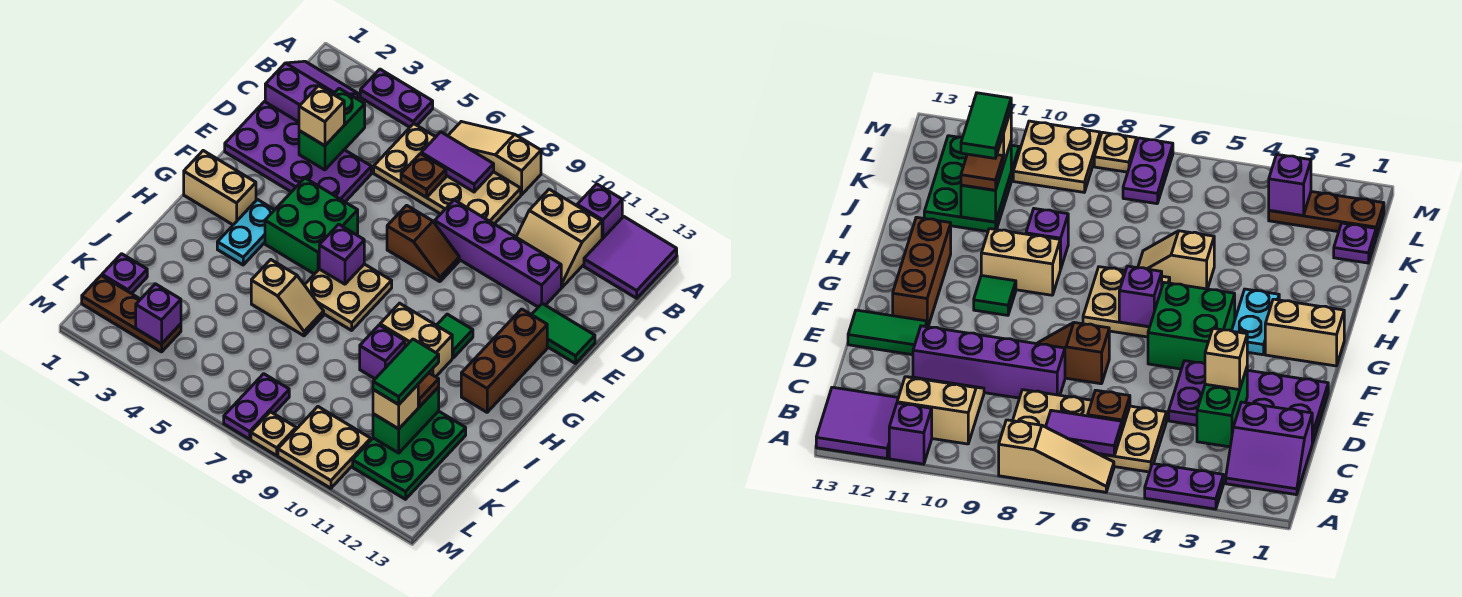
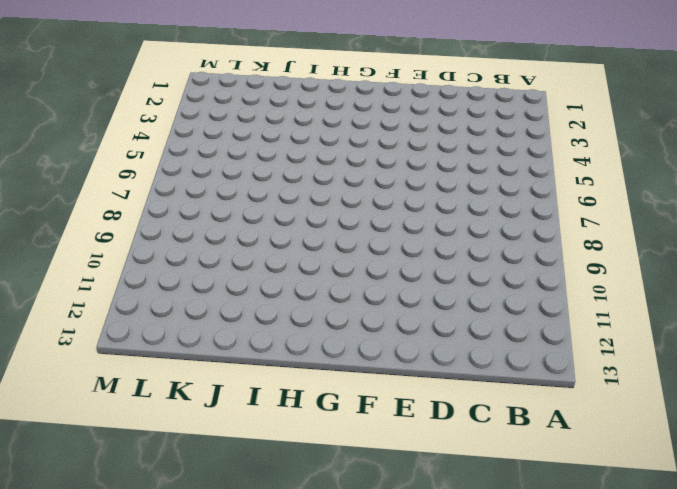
none -> purple plate A3:A4 level 1
none -> tan slope A6:A8 level 1 top 8
none -> purple brick A11 level 1
none -> purple tile A12:B13 level 1

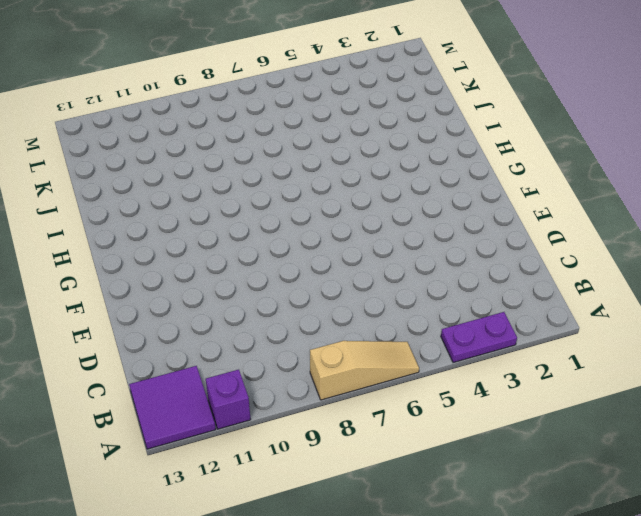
none -> purple slope B1:C2 level 1 top C
none -> tan plate B5:C8 level 1
none -> tan slope B10:C11 level 1 top B
none -> purple plate D1:E4 level 1

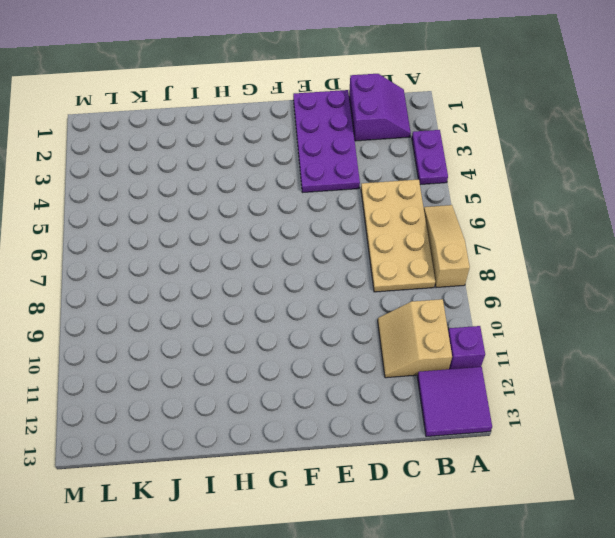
none -> purple brick D8:D11 level 1
none -> brown slope E7:E8 level 1 top 7
none -> green tile E12:E13 level 1
none -> green brick F4:G5 level 1

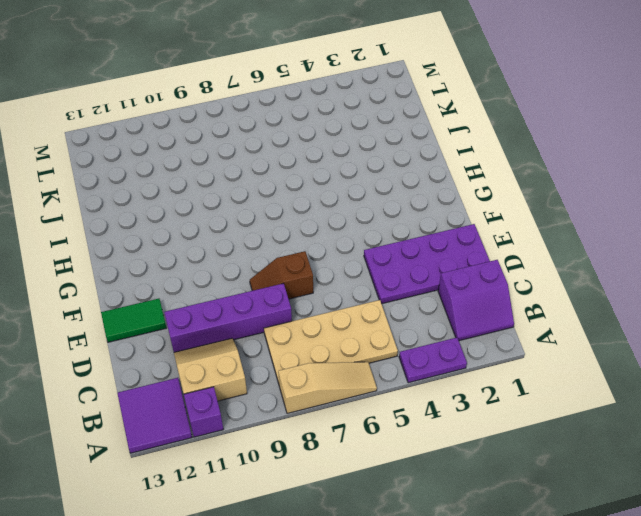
none -> green brick F4:G5 level 1
none -> brown brick F12:H12 level 1
none -> tan brick G1:G2 level 1
none -> cyan plate G3:H3 level 1

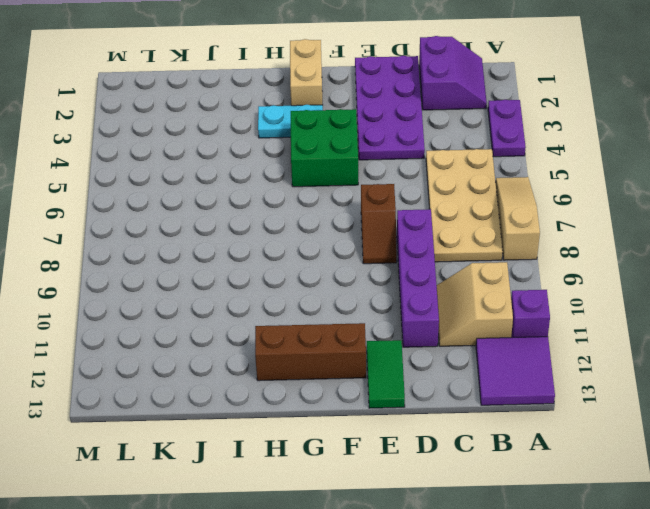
none -> tan plate G6:H7 level 1
none -> green tile G10 level 1
none -> tan brick H9:H10 level 1
none -> tan slope I5:I6 level 1 top 5

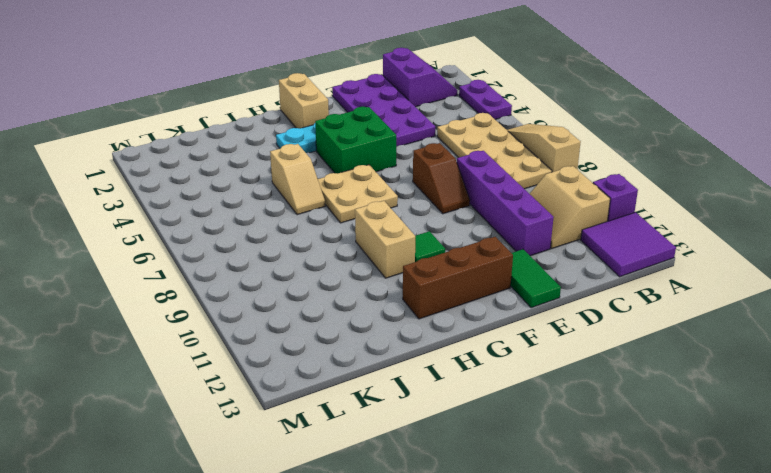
none -> purple brick I9 level 1
none -> green plate J11:L12 level 1
none -> purple plate K1 level 1
none -> brown plate L1:L3 level 1

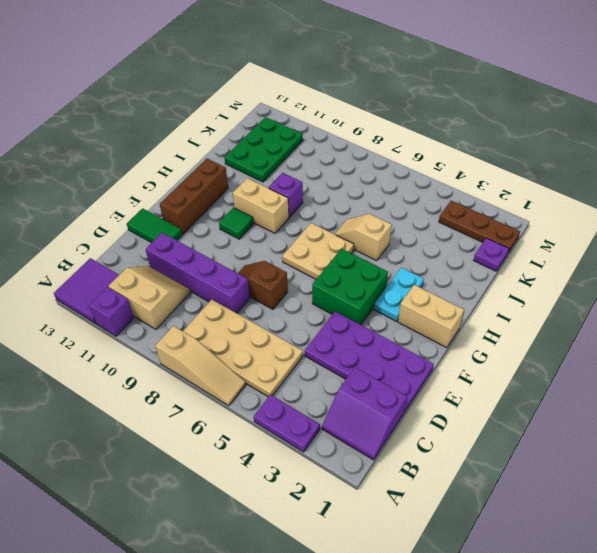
none -> purple plate L7:M7 level 1
none -> tan plate L9:M10 level 1
none -> tan plate M8 level 1
none -> purple tile B6:B7 level 2

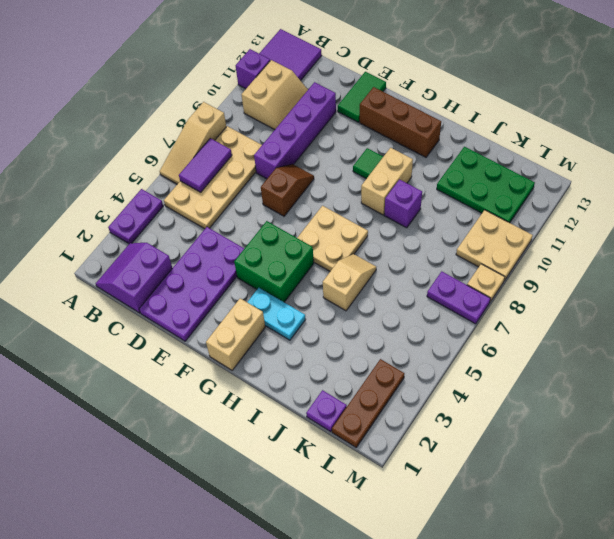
none -> green brick C3:D3 level 2
none -> brown plate C6 level 2
none -> purple brick G6 level 2
none -> green brick J11:K11 level 2

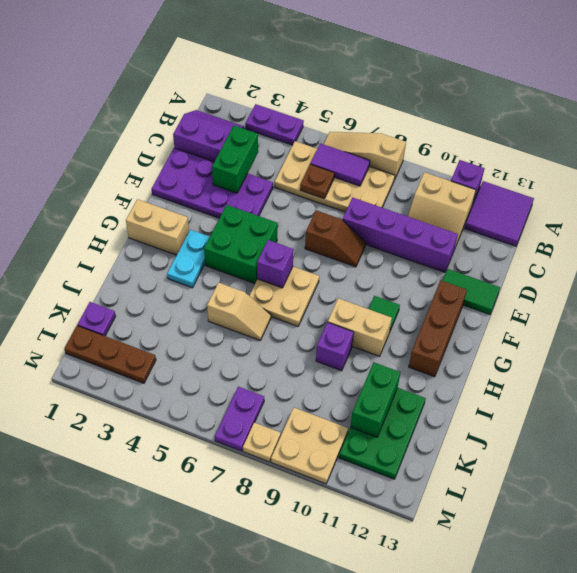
none -> purple brick L3 level 2
none -> tan brick D3 level 3
none -> brown tile J11 level 3
none -> tan brick K11 level 3

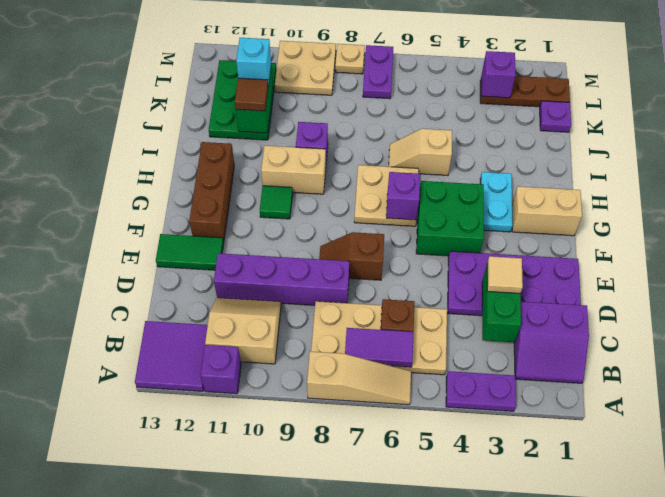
tan tile D3 level 3 -> tan brick D3 level 3
cyan brick K11 level 3 -> tan brick K11 level 3
none -> green tile J11:K11 level 4

